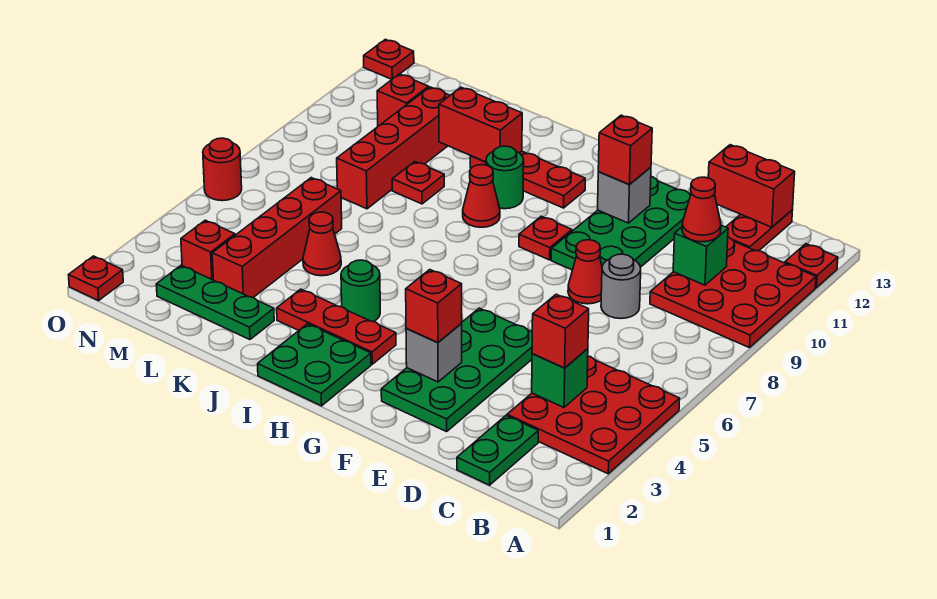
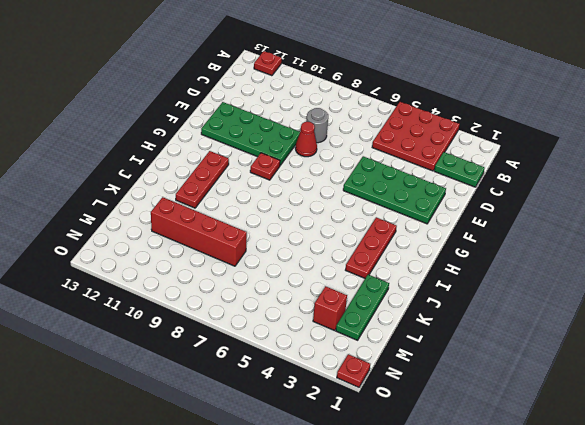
none -> red plate A9:C11 level 1
none -> red plate C12:C13 level 1
none -> green plate H1:I2 level 1
none -> green round brick I4 level 1

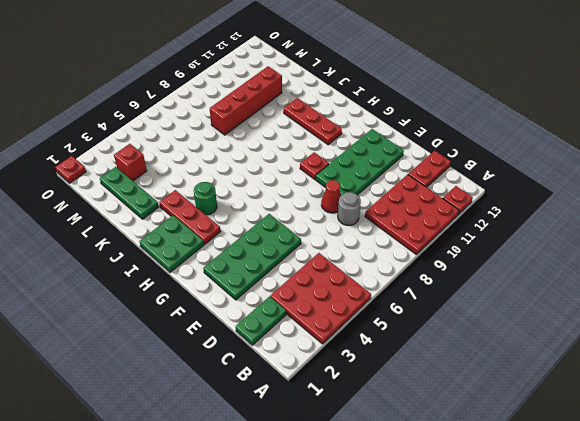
none -> red cone I9 level 1
none -> green round brick I10 level 1
none -> red cone K5 level 1
none -> red plate K9 level 1

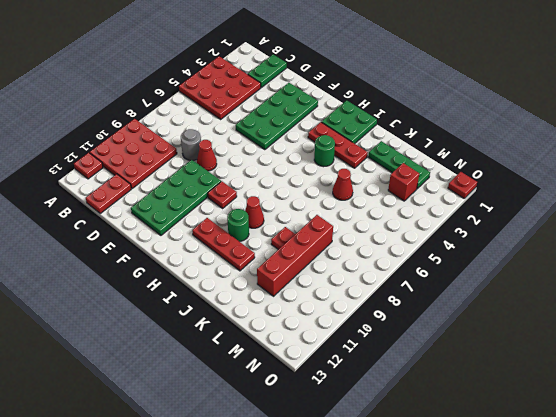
none -> red brick L3:L6 level 1
none -> red brick M11 level 1
none -> red round brick O6 level 1
none -> red plate O13 level 1

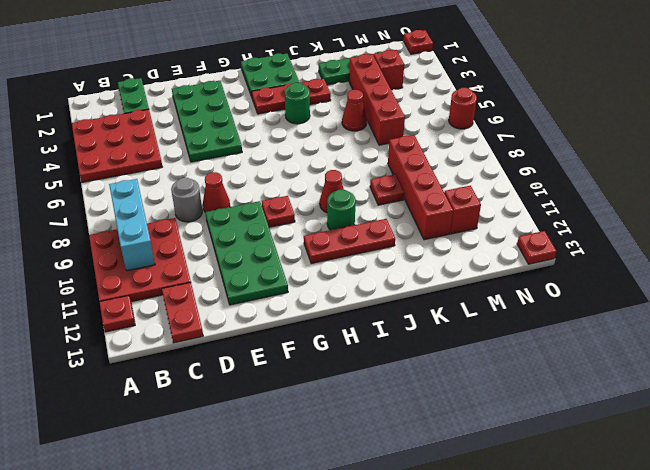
cyan brick B8:B10 level 2 -> none
none -> green brick C4 level 2
none -> green brick C10 level 2
none -> red brick C13:D13 level 2
none -> grey brick F3 level 2

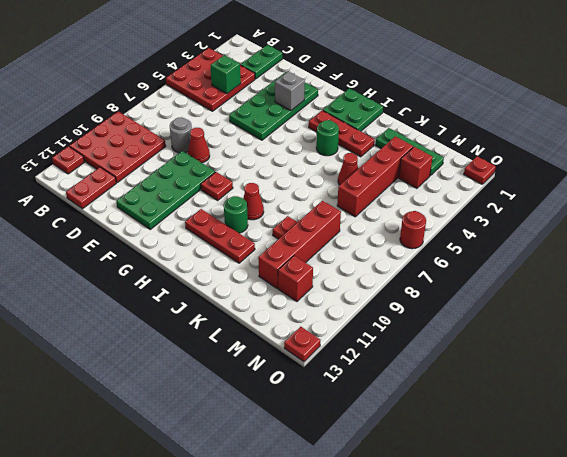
none -> green brick C10 level 2
none -> red brick C13:D13 level 2
none -> grey brick F11 level 2
none -> red brick J11:K11 level 2

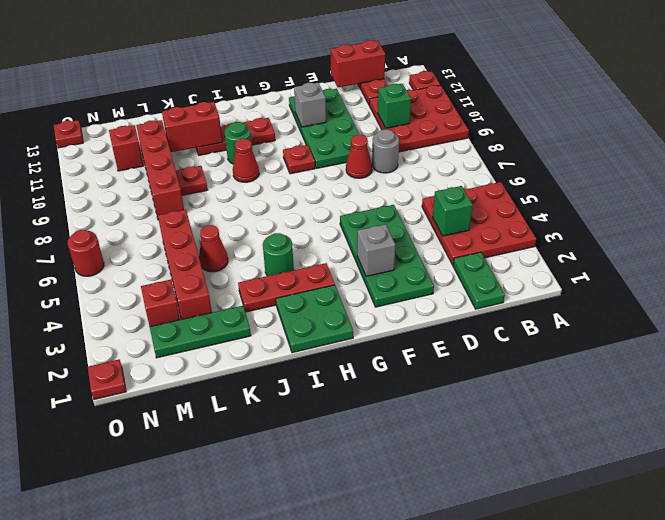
none -> red brick C4 level 3
none -> red cone C10 level 3
none -> red brick F3 level 3
none -> red brick F11 level 3

